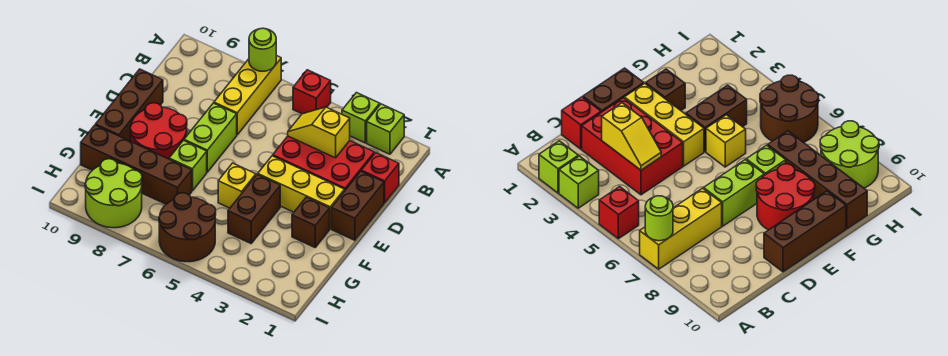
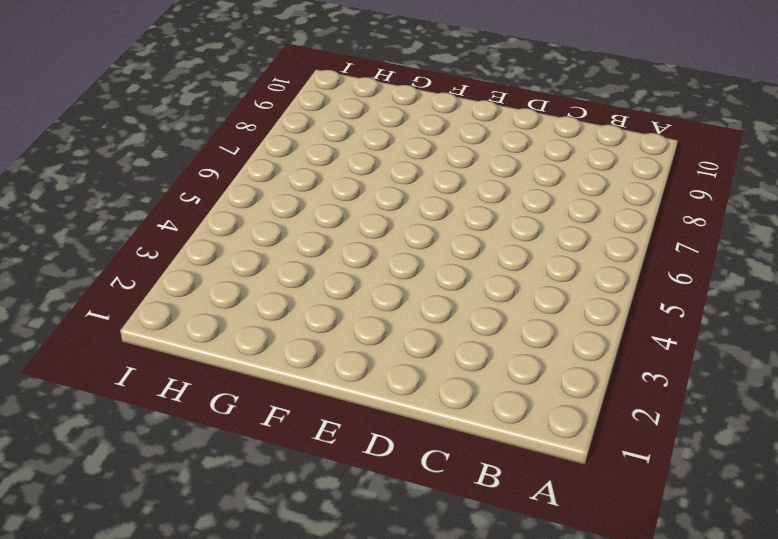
none -> lime brick A2 level 1
none -> lime brick A3 level 1
none -> red brick A5 level 1

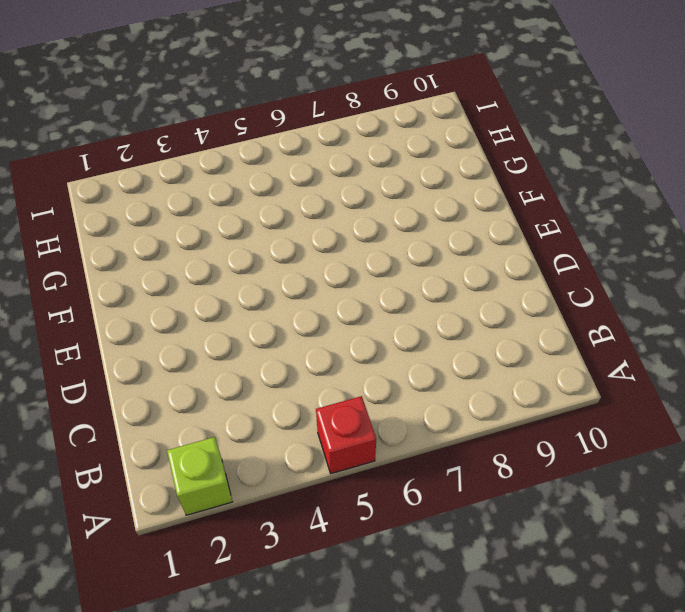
none -> lime brick A3 level 1
none -> yellow brick A7:C7 level 1
none -> red brick C1 level 1

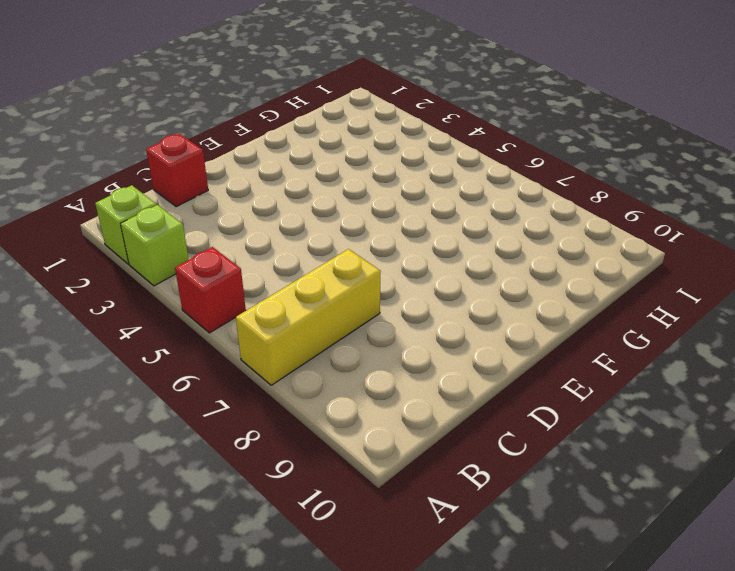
none -> red brick C2:D4 level 1
none -> brown brick D1:E1 level 1
none -> lime brick D7:E7 level 1

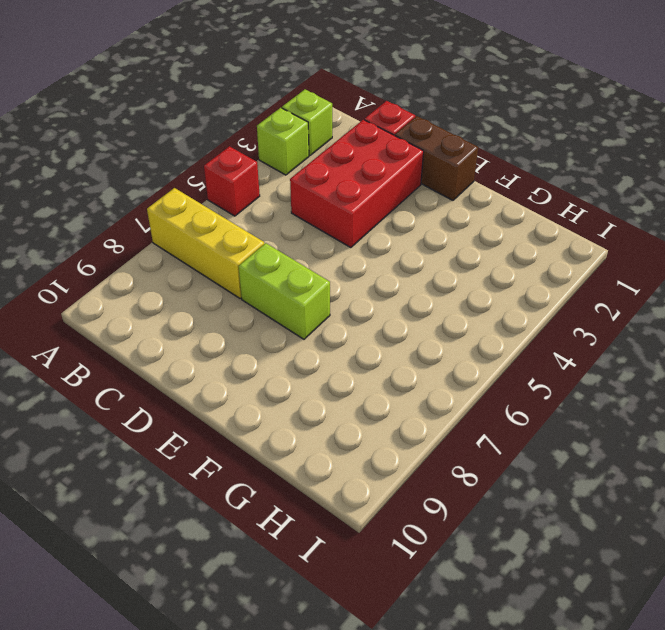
none -> brown brick D10:F10 level 1
none -> yellow brick E2:E4 level 1
none -> red round brick E8:F9 level 1

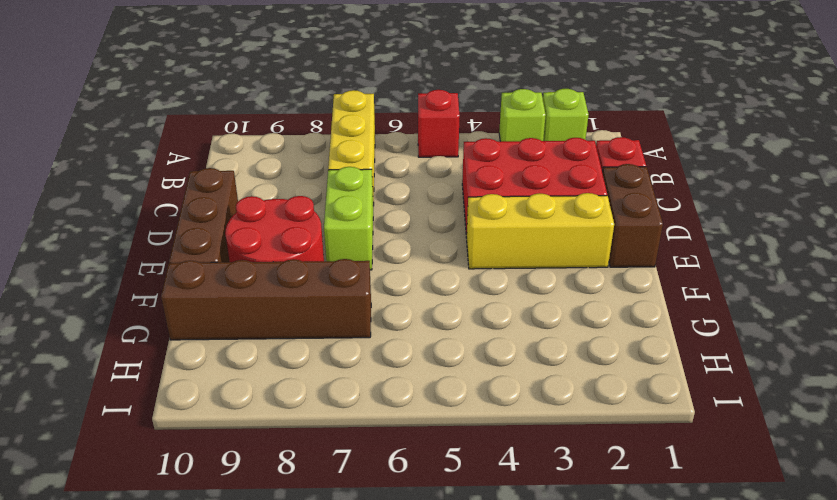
none -> brown brick F2 level 1
none -> brown brick F4:G4 level 1
none -> yellow brick F5 level 1

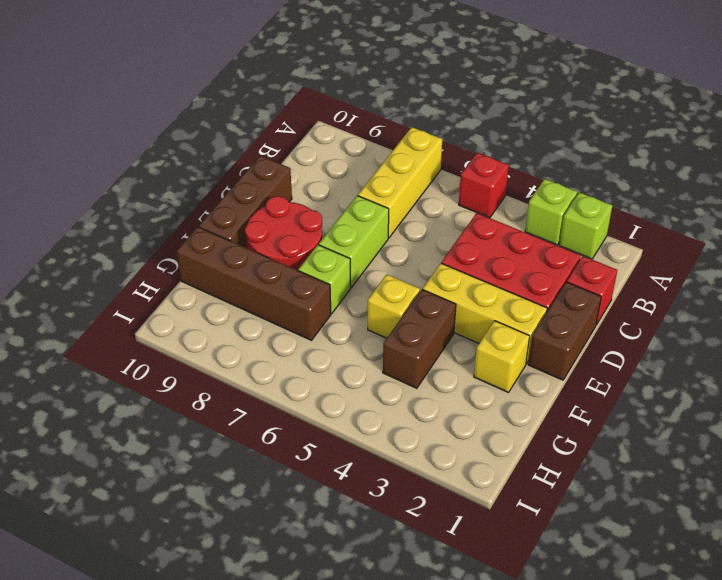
yellow brick F2 level 1 -> brown brick F2 level 1
none -> brown round brick H5:I6 level 1
none -> lime round brick H8:I9 level 1
none -> lime round brick A7 level 2

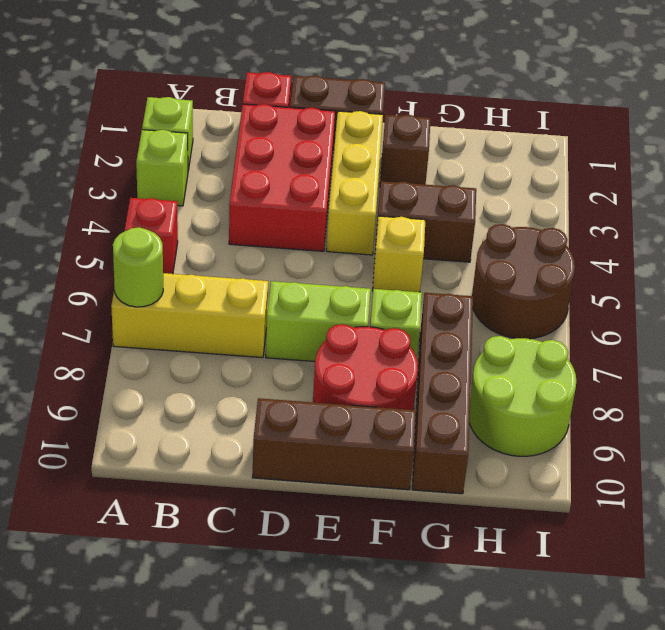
none -> yellow slope C3:C4 level 2 top 3

